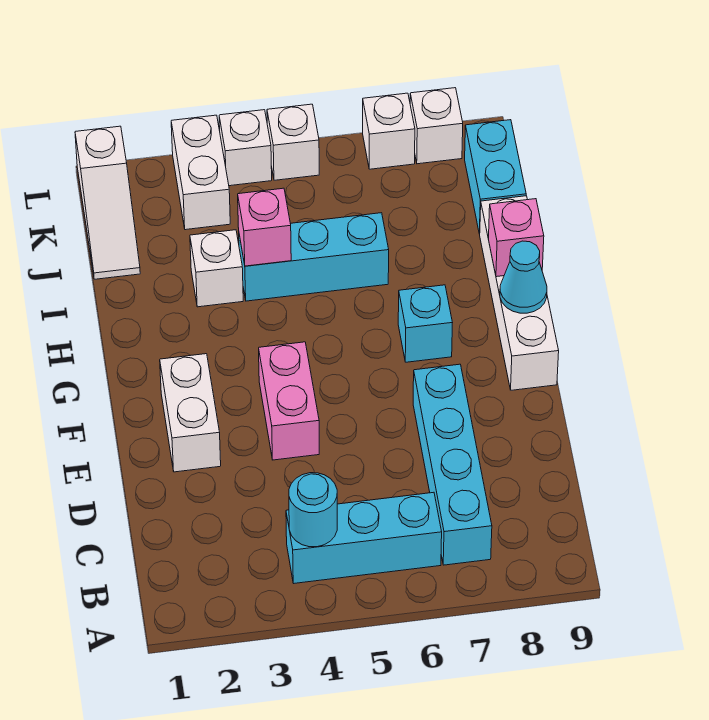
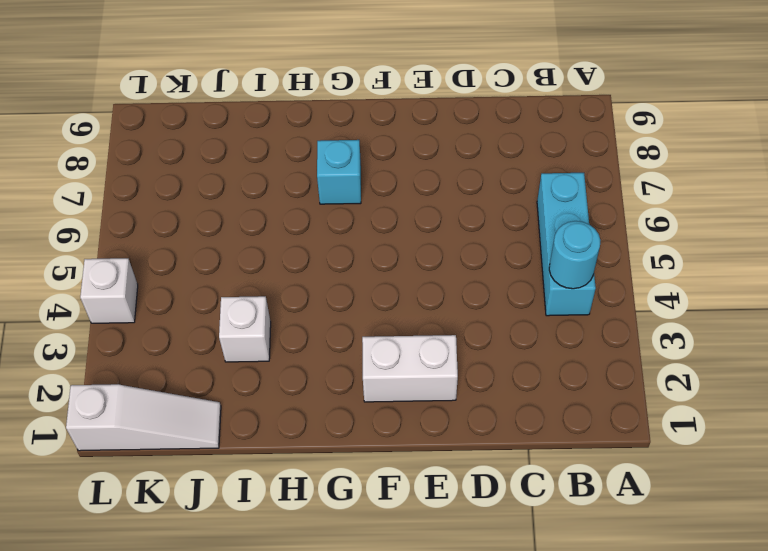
none -> cyan brick B7:E7 level 1
none -> pink brick E4:F4 level 1
none -> white brick F9:I9 level 1

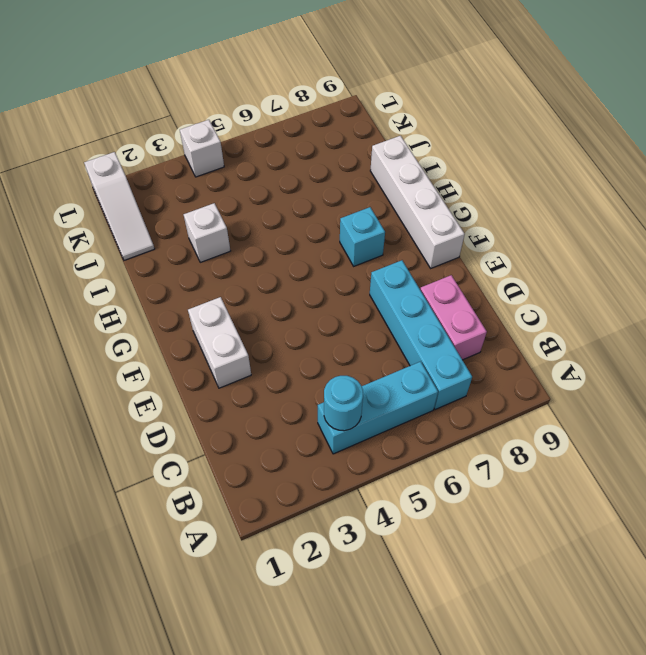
pink brick C8:D8 level 1 -> pink brick E4:F4 level 1
none -> cyan brick I4:I6 level 1
none -> cyan brick J9:K9 level 1
none -> white brick K3:L3 level 1

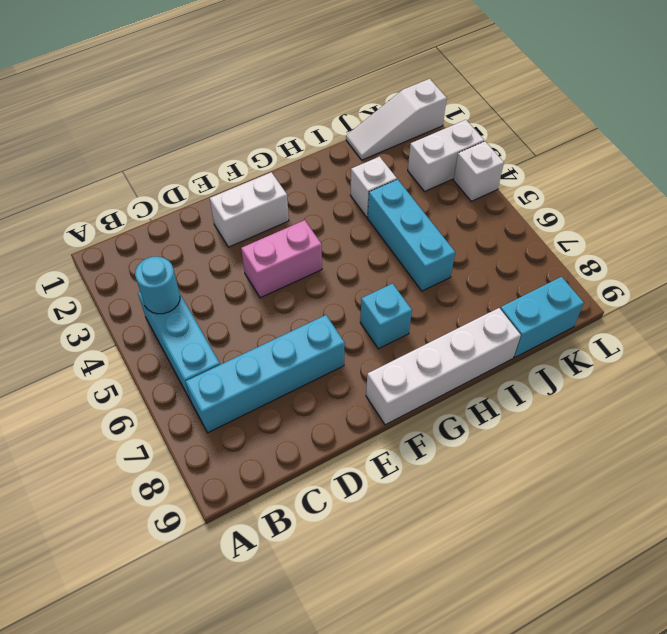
none -> white brick L5 level 1
none -> white brick L7 level 1
none -> white brick L8 level 1

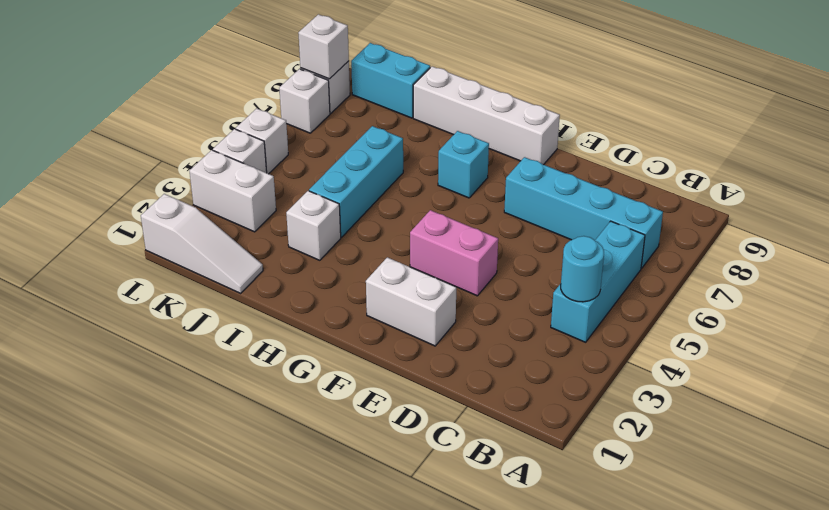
white brick L8 level 2 -> none
none -> cyan cone G9 level 2
none -> pink brick H9 level 2
none -> pink brick I4 level 2

